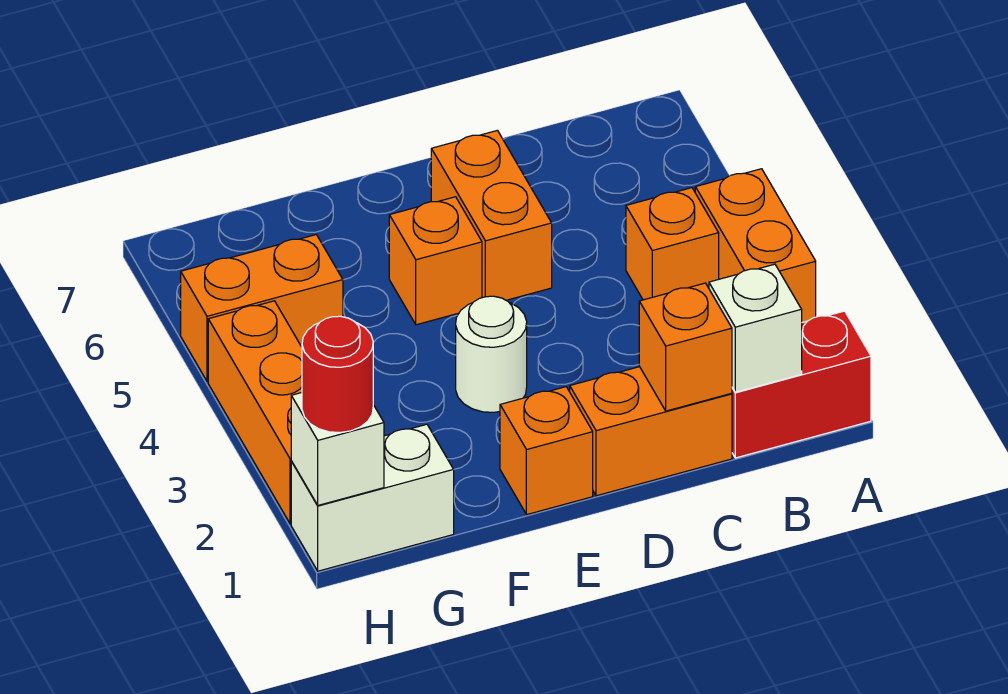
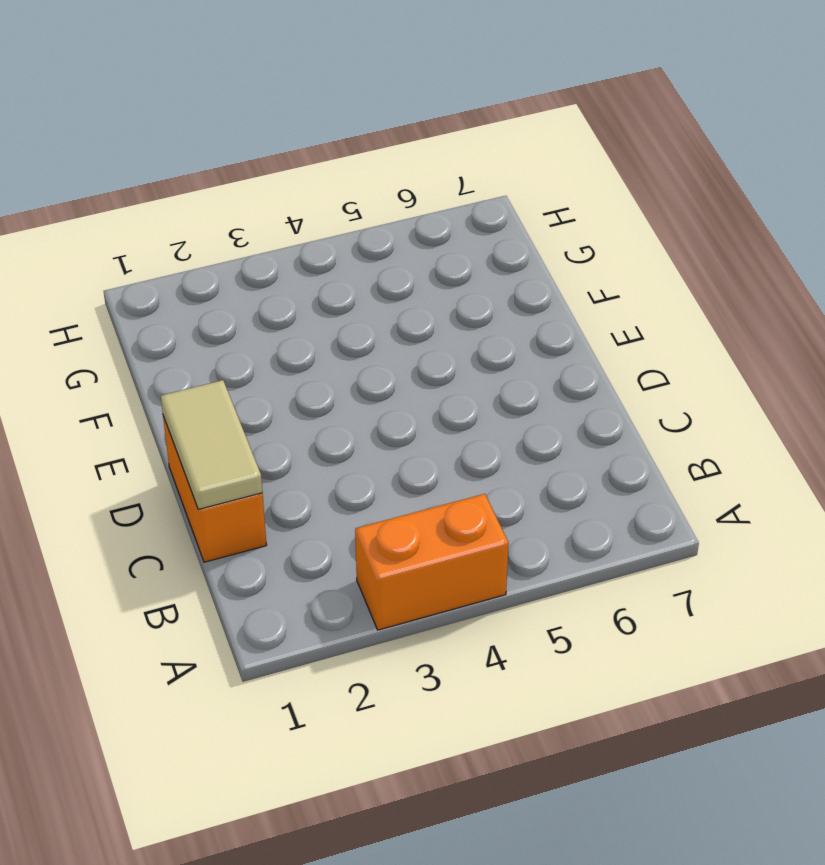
tan tile C1:D1 level 2 -> orange brick C1 level 2
none -> red brick A1:B1 level 1
none -> orange brick B4 level 1
none -> orange brick D5:D6 level 1

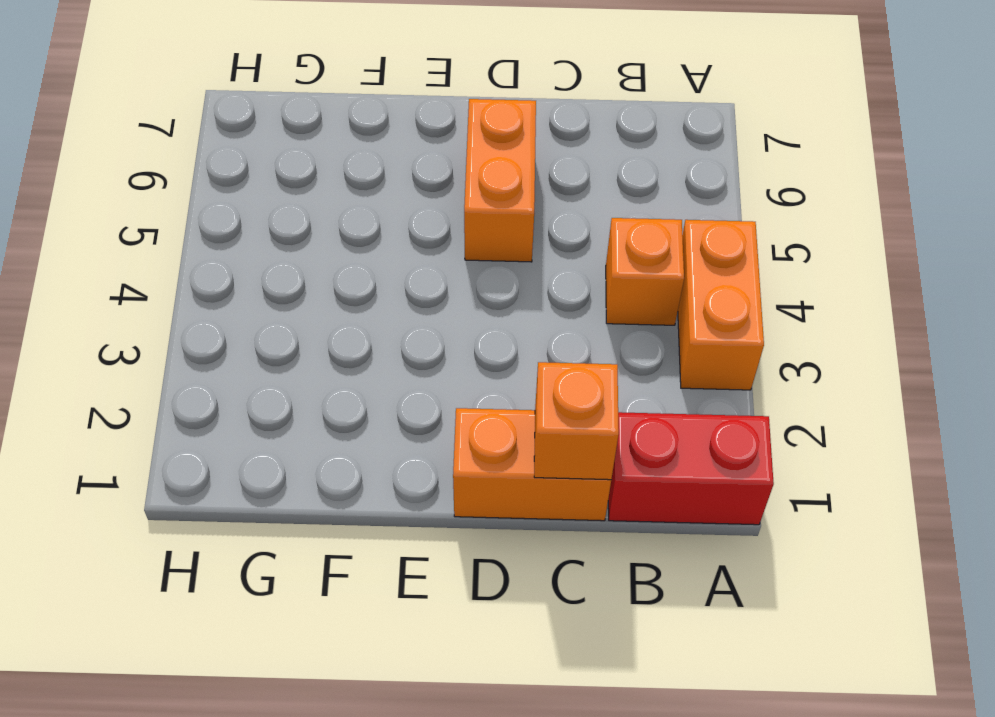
none -> orange brick E1 level 1
none -> white round brick E3 level 1
none -> orange brick E5 level 1

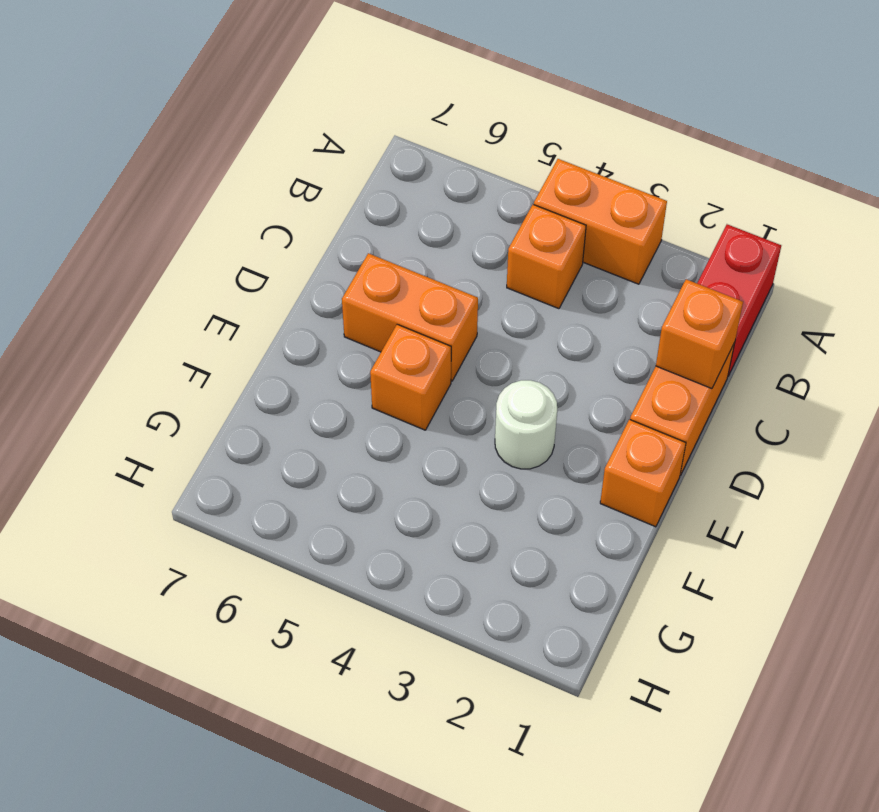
none -> white brick G1:H1 level 1
none -> orange brick G5:H5 level 1
none -> orange brick H2:H4 level 1

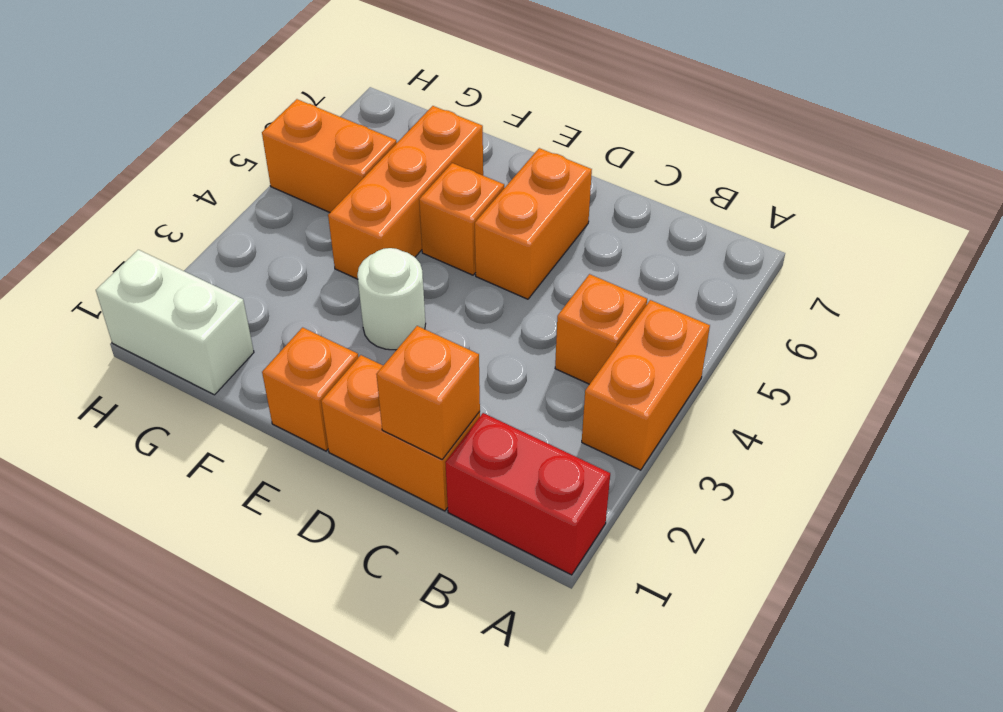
orange brick F4:F6 level 1 -> orange brick H2:H4 level 1
none -> white brick B1 level 2
none -> white brick H1 level 2
none -> red round brick H1 level 3

